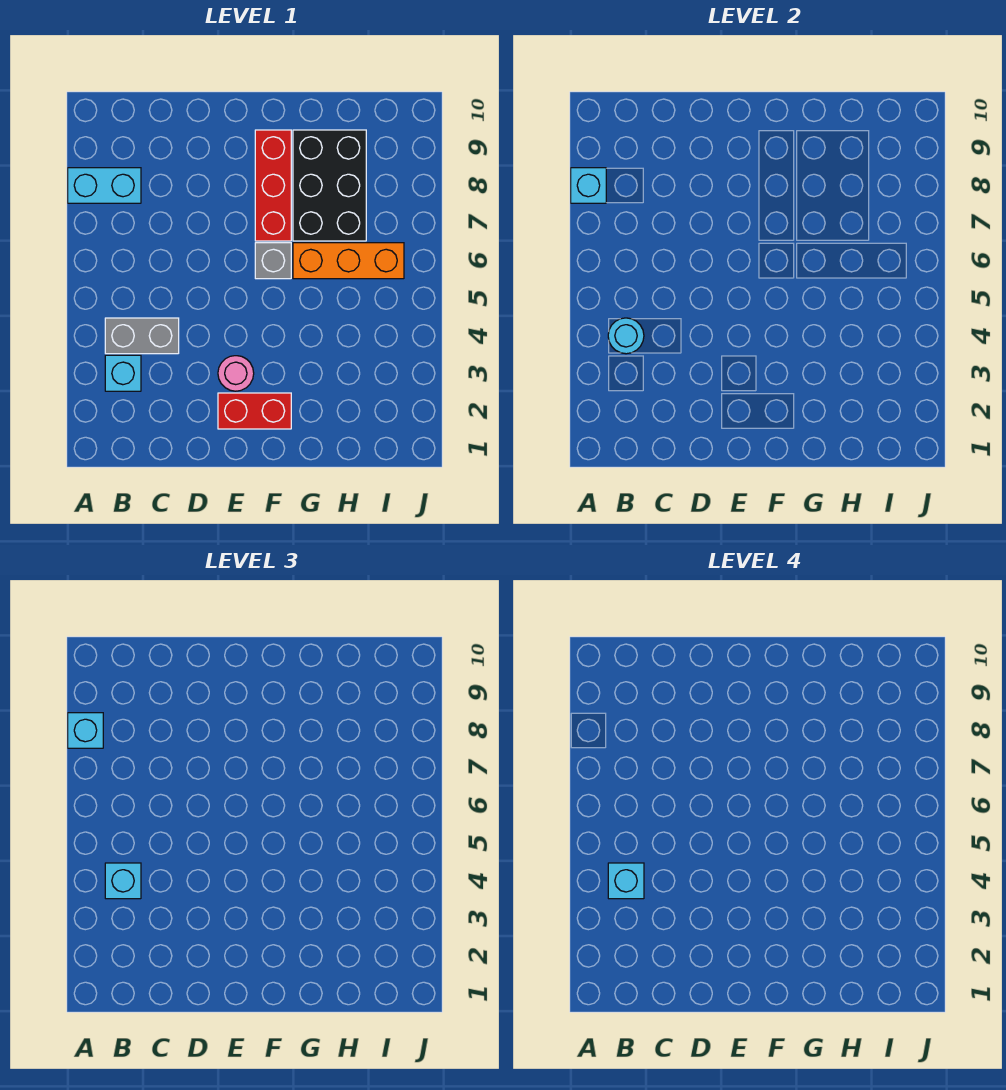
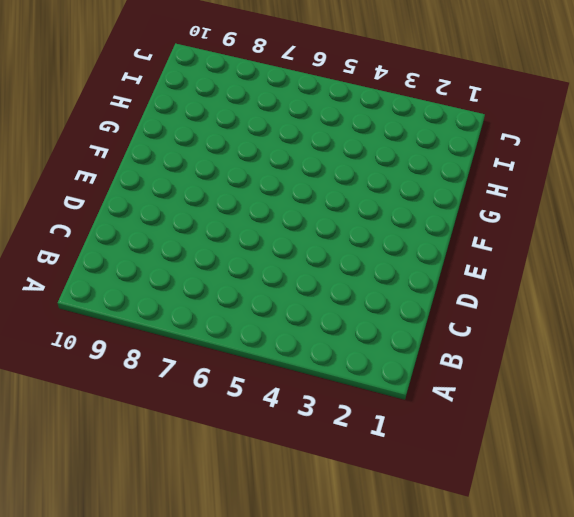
none -> cyan brick A8:B8 level 1
none -> cyan brick B3 level 1
none -> grey brick B4:C4 level 1

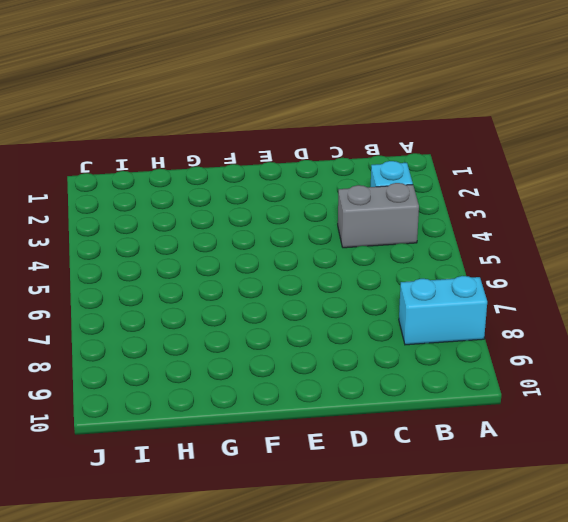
none -> red brick E2:F2 level 1
none -> pink round brick E3 level 1
none -> grey brick F6 level 1

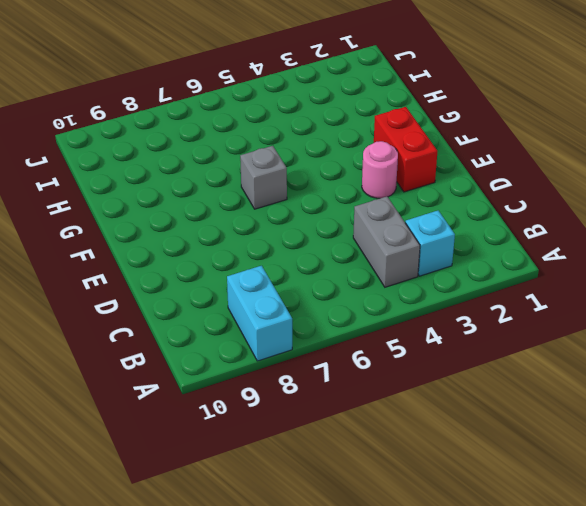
none -> red brick F7:F9 level 1
none -> orange brick G6:I6 level 1
none -> black brick G7:H9 level 1

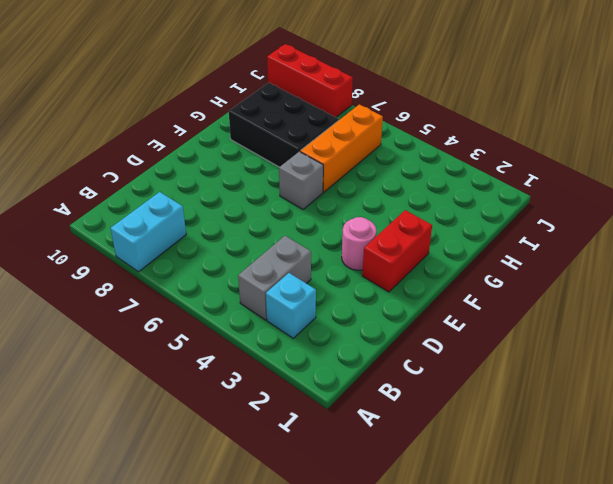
red brick J8:J10 level 1 -> red brick F7:F9 level 1
none -> cyan brick A8 level 2
none -> cyan round brick B4 level 2
none -> cyan brick A8 level 3

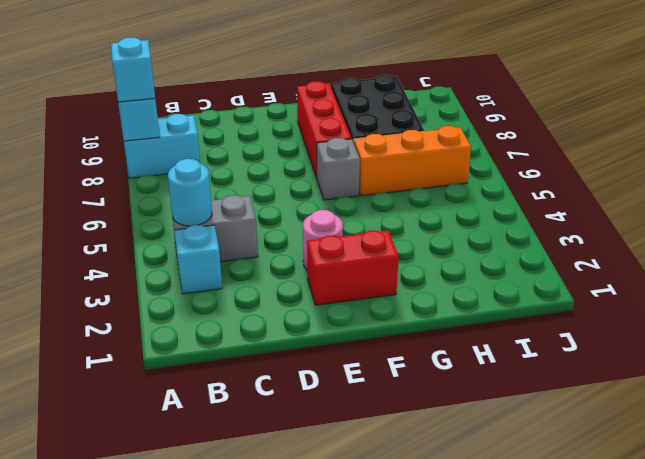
none -> cyan brick B4 level 3
none -> cyan brick B4 level 4

